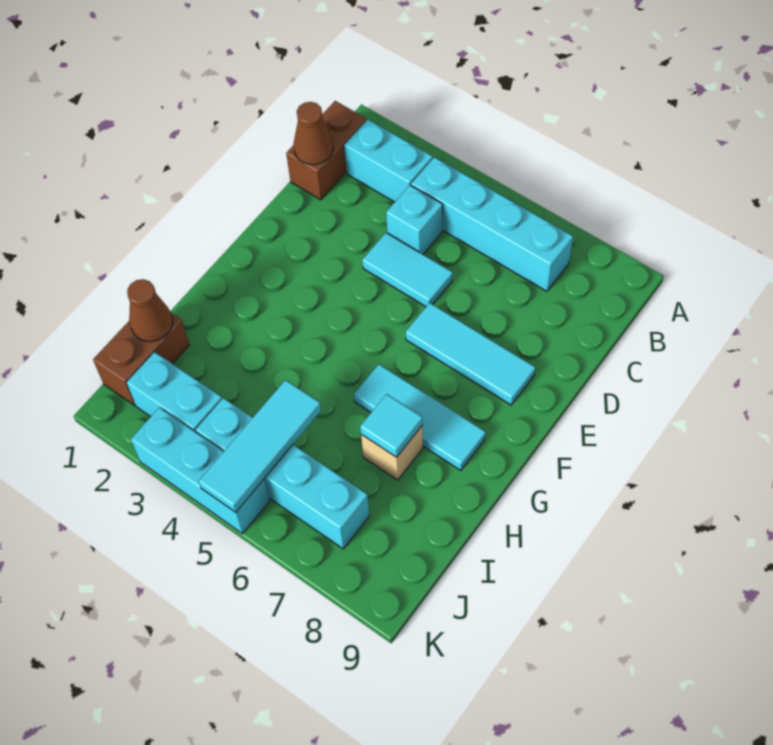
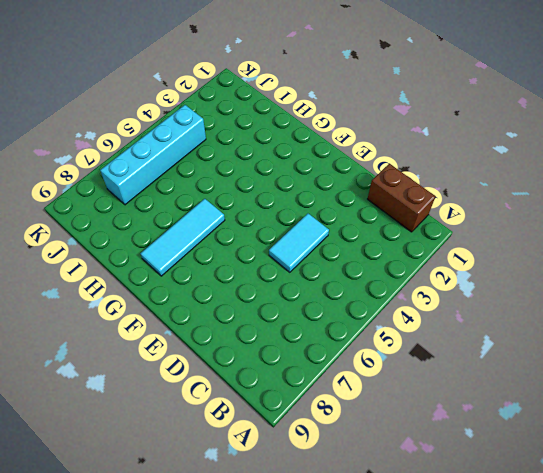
none -> cyan brick B2:B3 level 1
none -> cyan brick B4:B7 level 1
none -> cyan brick C4 level 1

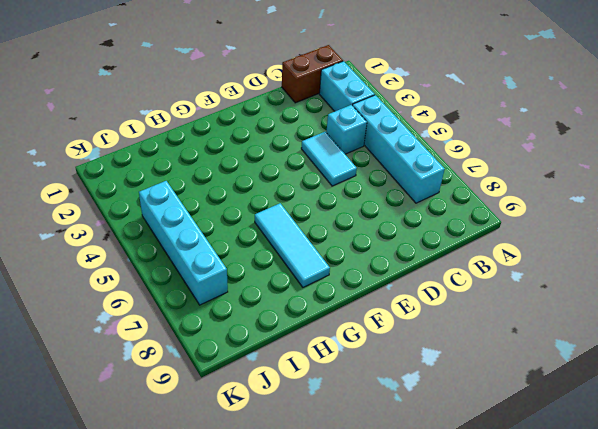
none -> cyan tile E6:E8 level 1
none -> tan brick H7 level 1
none -> brown brick I1:J1 level 1

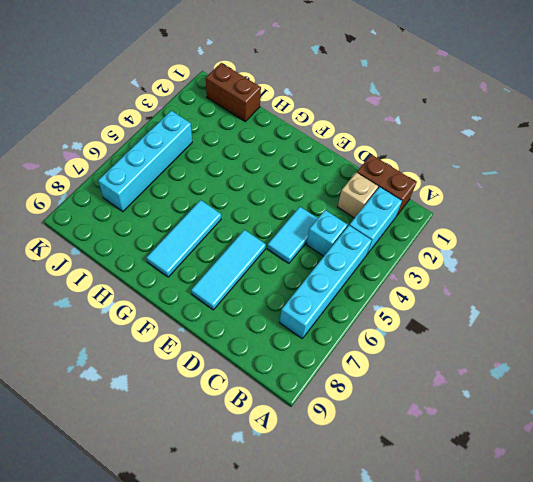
tan brick C2 level 1 -> tan brick H7 level 1
none -> cyan brick J2:J3 level 1
none -> cyan brick K3:K5 level 1
none -> brown cone C1 level 2

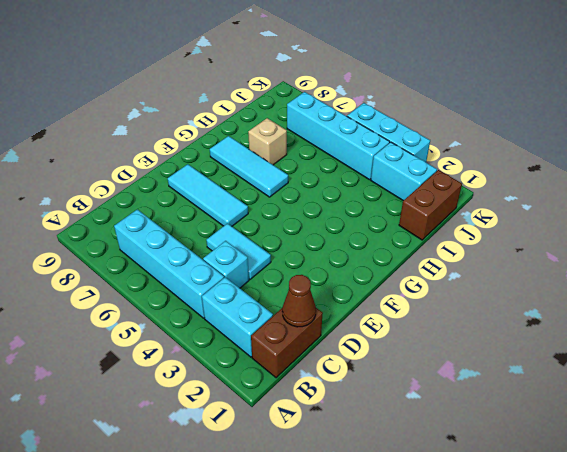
none -> cyan tile H7 level 2
none -> brown cone I1 level 2
none -> cyan tile I5:K5 level 2

